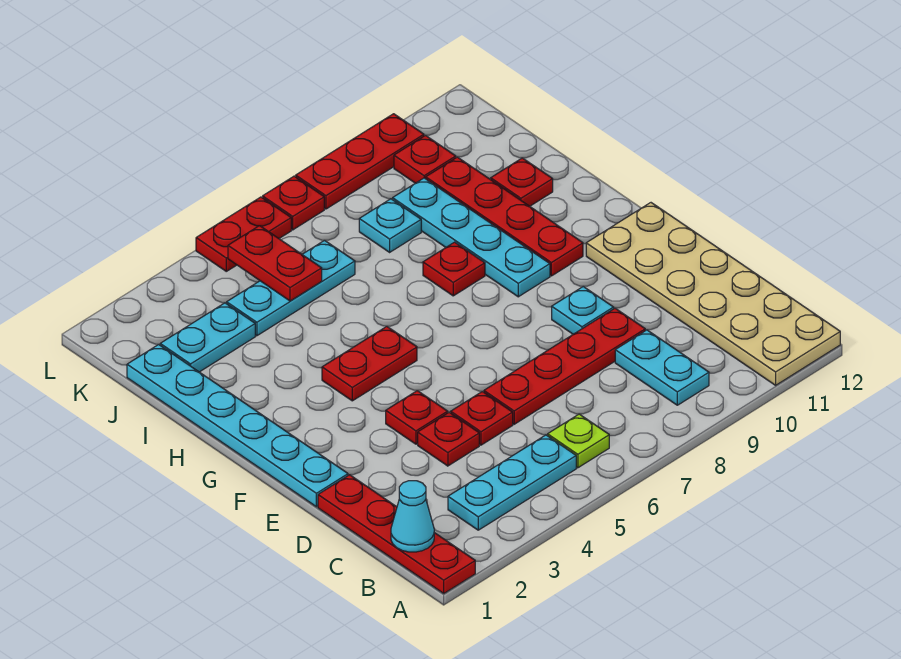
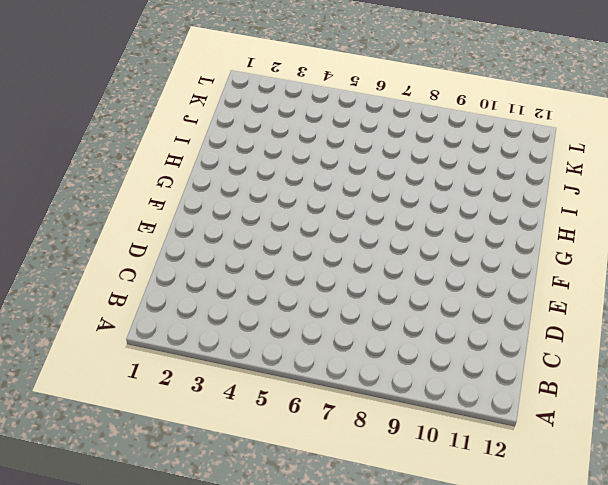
none -> red plate A1:D1 level 1
none -> tan plate A11:F12 level 1
none -> cyan plate B3:B5 level 1

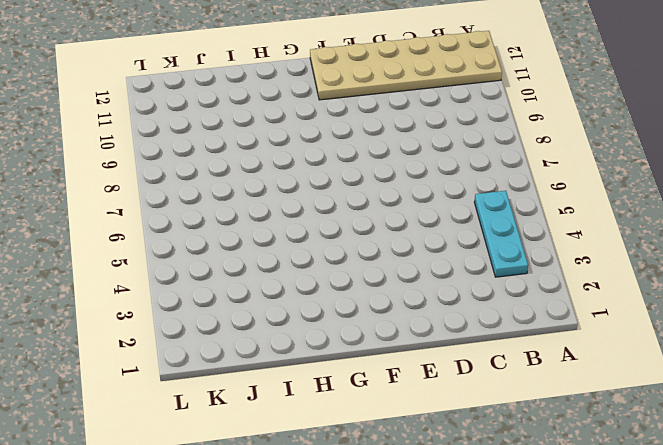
none -> red plate A1:D1 level 1
none -> lime plate B6 level 1
none -> cyan plate B9:C9 level 1

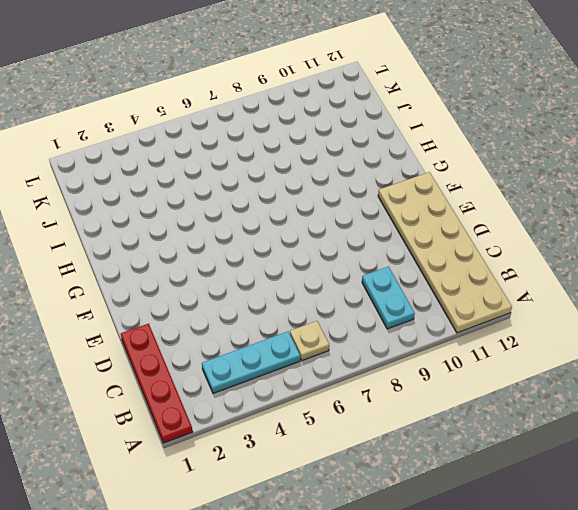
tan plate B6 level 1 -> lime plate B6 level 1
none -> red plate D4 level 1
none -> red plate D5 level 1
none -> red plate D6:D9 level 1

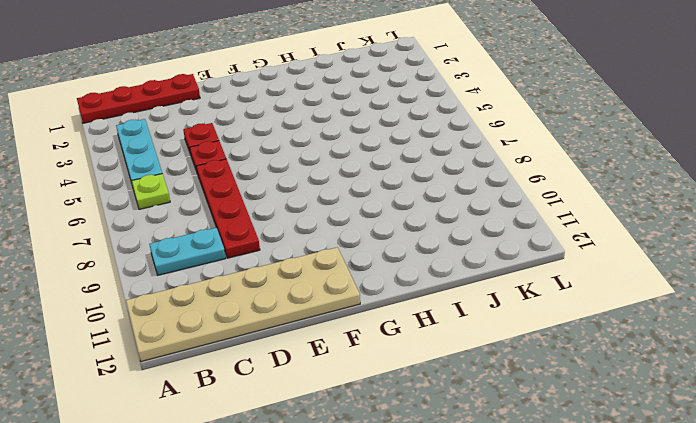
none -> cyan plate E1:J1 level 1
none -> red plate E4 level 1
none -> cyan plate E9 level 1

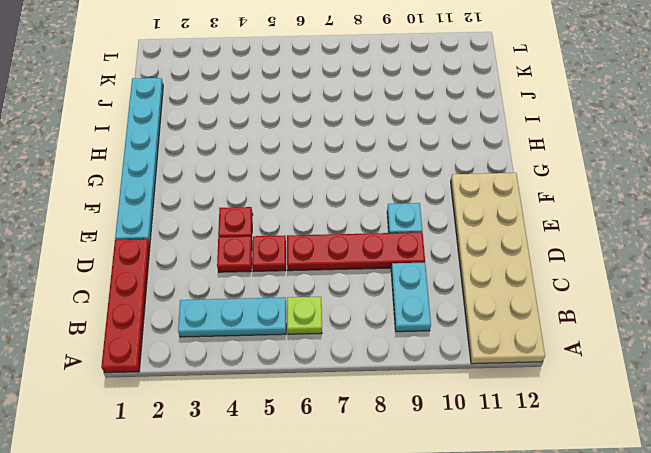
none -> red plate G4:G5 level 1
none -> cyan plate G9:J9 level 1
none -> red plate G10:J10 level 1

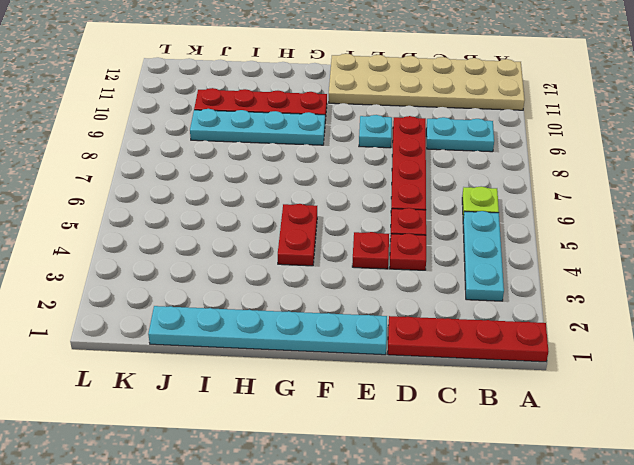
none -> red plate H8 level 1
none -> red plate I11 level 1
none -> cyan plate J2:J3 level 1

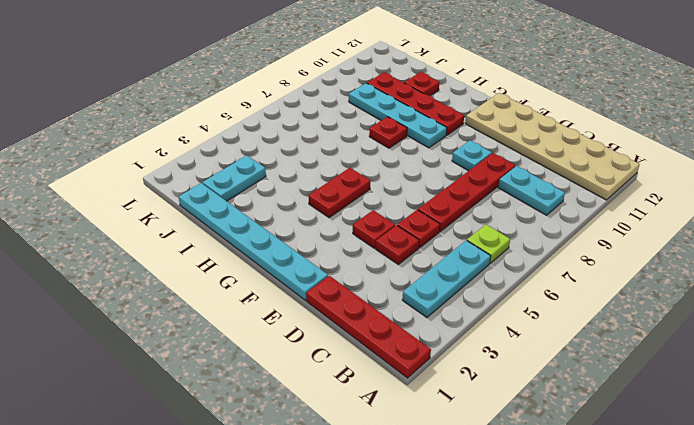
none -> cyan plate J4:J6 level 1
none -> cyan plate J8 level 1
none -> red plate K10 level 1

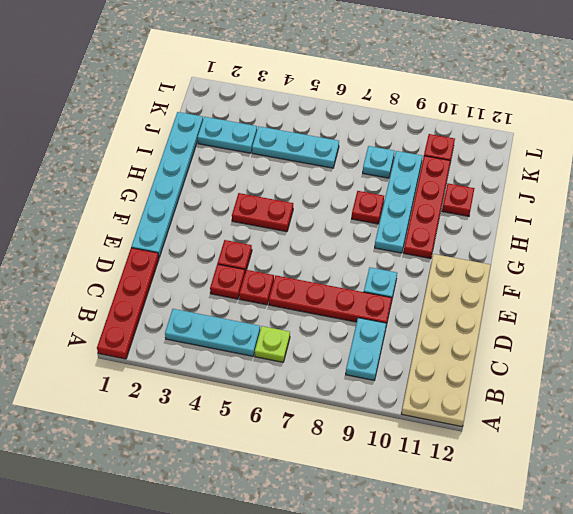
none -> red plate L5:L6 level 1
none -> red plate L7 level 1
none -> red plate L8:L10 level 1

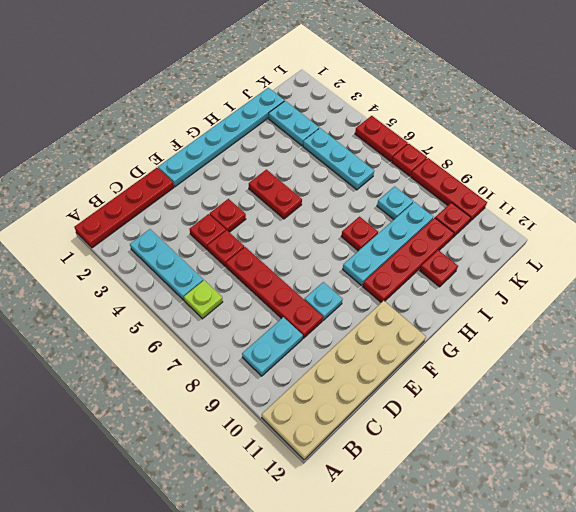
none -> cyan cone B1 level 2
none -> red plate J5:K5 level 2

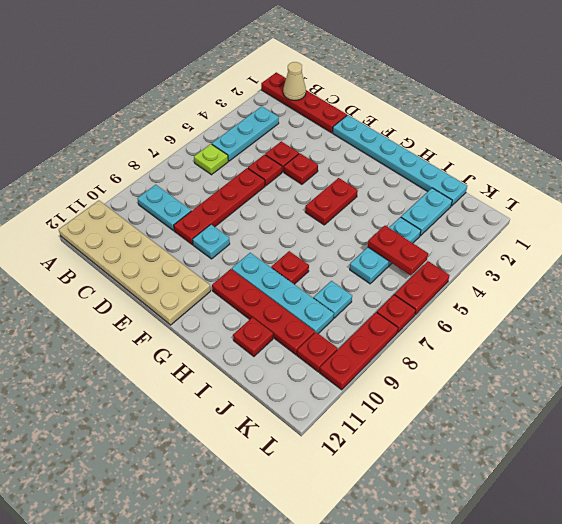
tan cone B1 level 2 -> cyan cone B1 level 2

